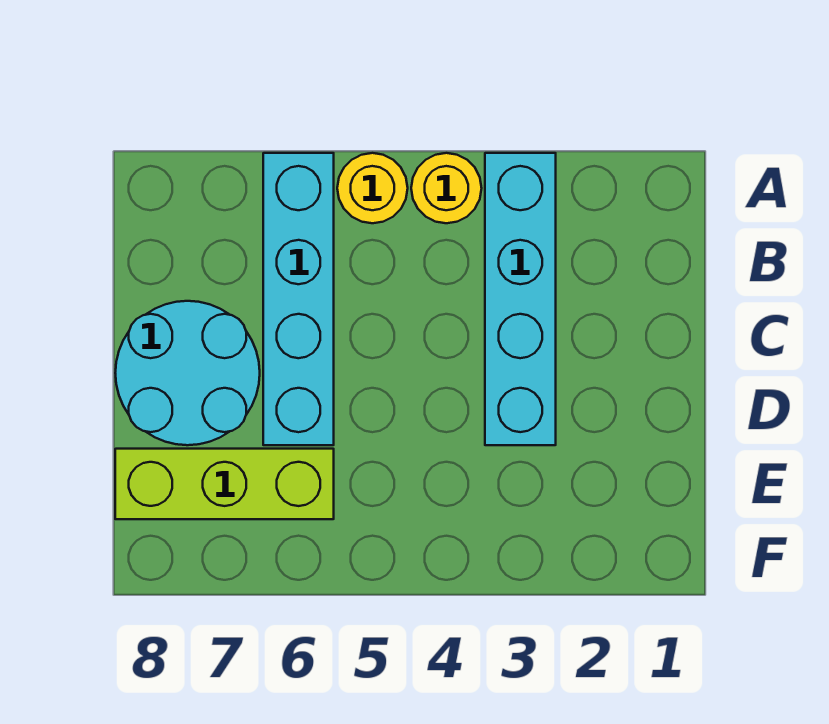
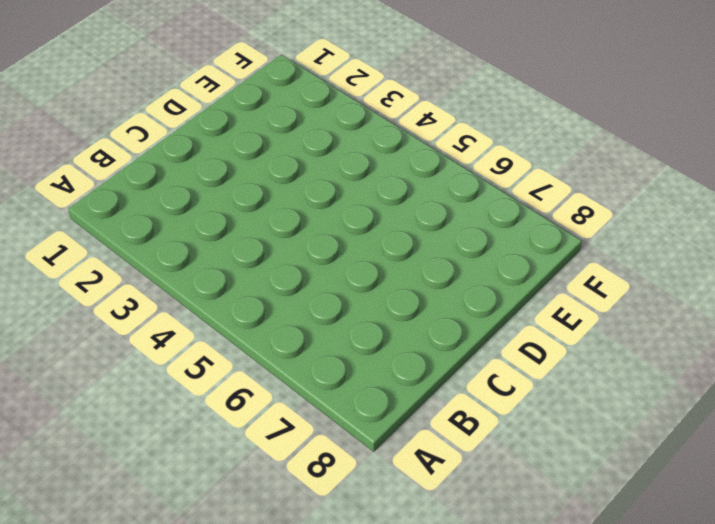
none -> cyan brick A3:D3 level 1
none -> yellow round brick A4 level 1

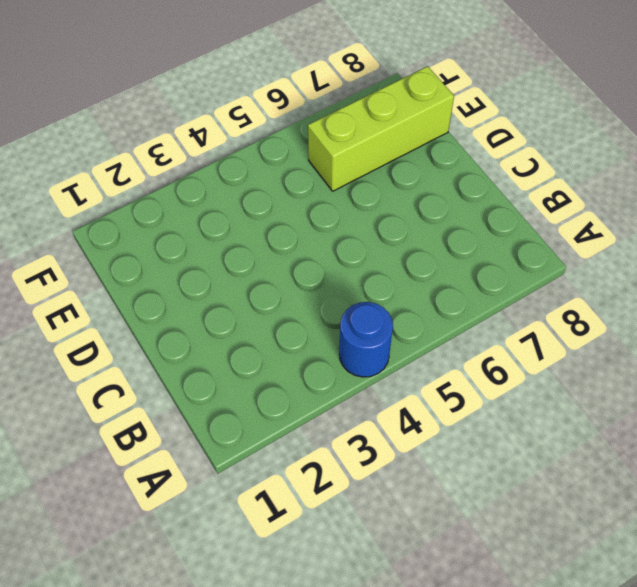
blue round brick A4 level 1 -> yellow round brick A4 level 1
none -> cyan brick A3:D3 level 1
none -> yellow round brick A5 level 1

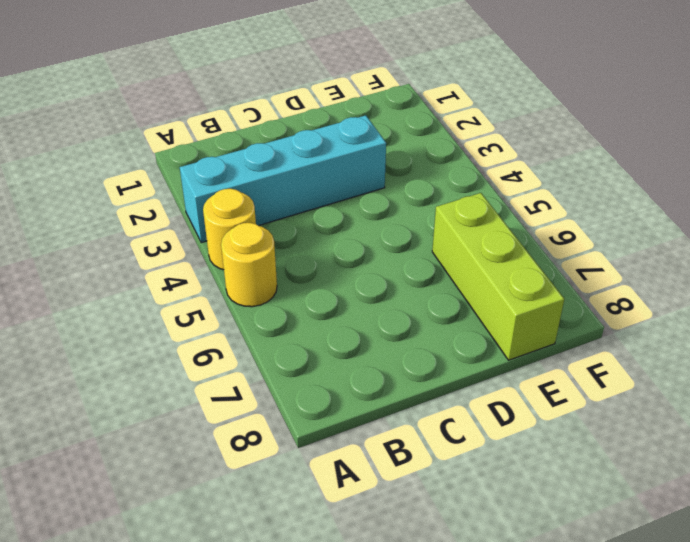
none -> cyan brick A6:D6 level 1
none -> cyan round brick C7:D8 level 1

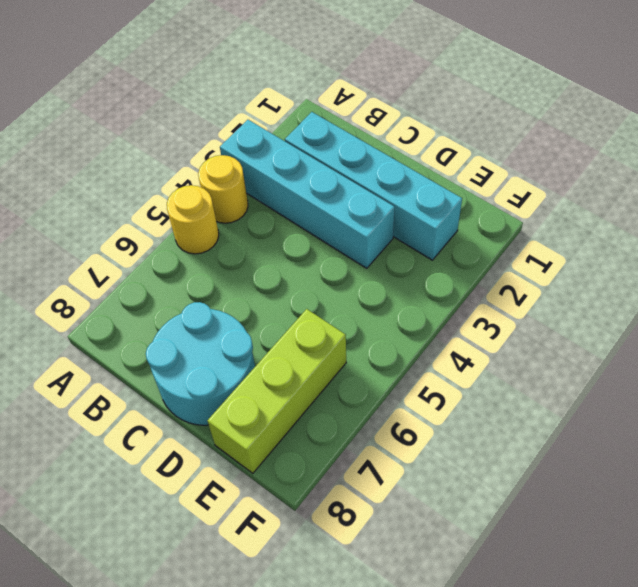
cyan brick B2:E2 level 1 -> cyan brick A6:D6 level 1

